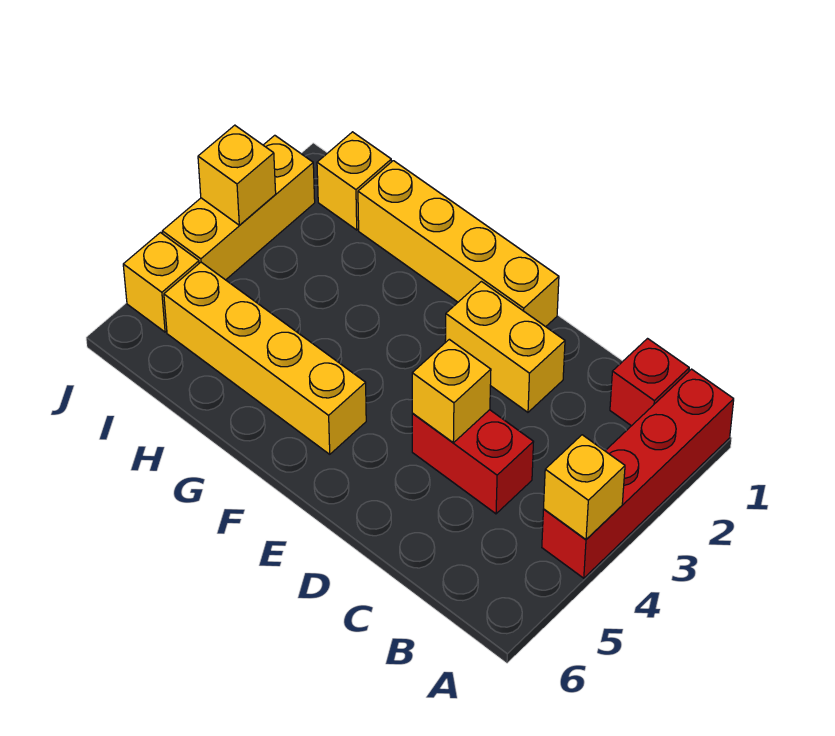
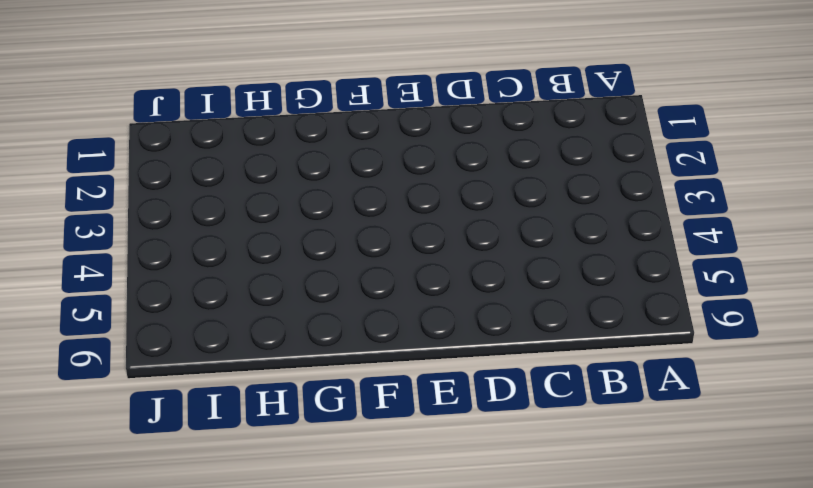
none -> red brick A1:A4 level 1
none -> red brick B1 level 1
none -> red brick C4:D4 level 1

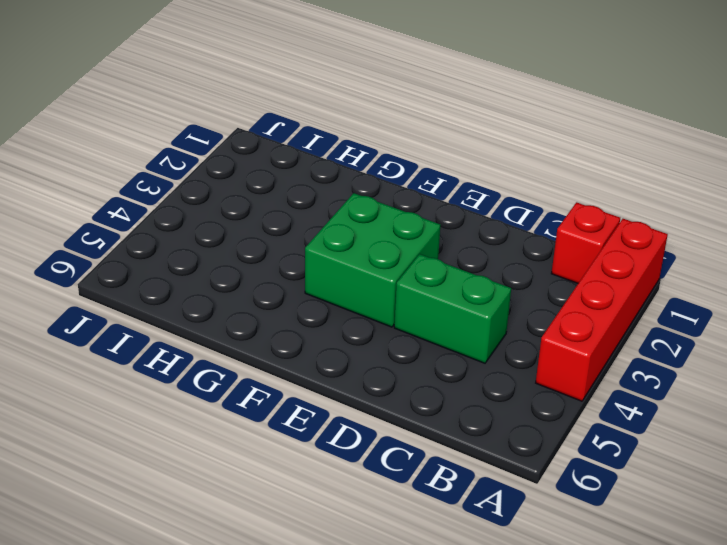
green brick C4:D4 level 1 -> red brick C4:D4 level 1
green brick E3:F4 level 1 -> none
none -> yellow brick D2:E2 level 1
none -> yellow brick E1:H1 level 1
none -> yellow brick F5:I5 level 1

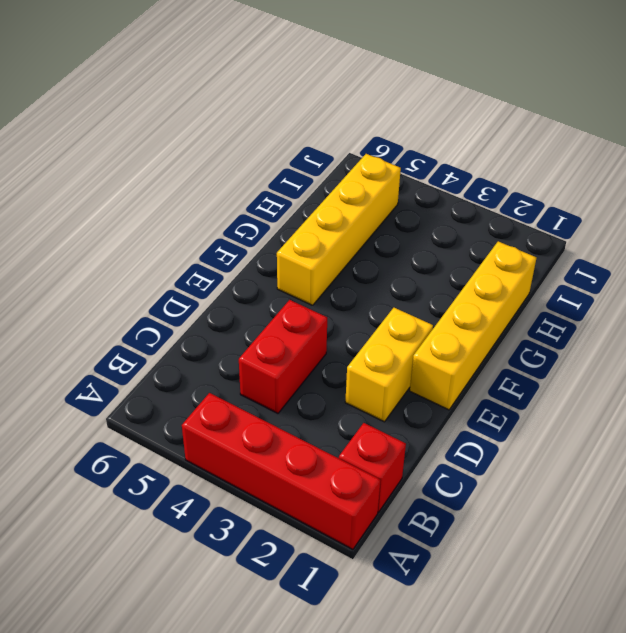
none -> yellow brick I1 level 1
none -> yellow brick J2:J4 level 1
none -> yellow brick J5 level 1

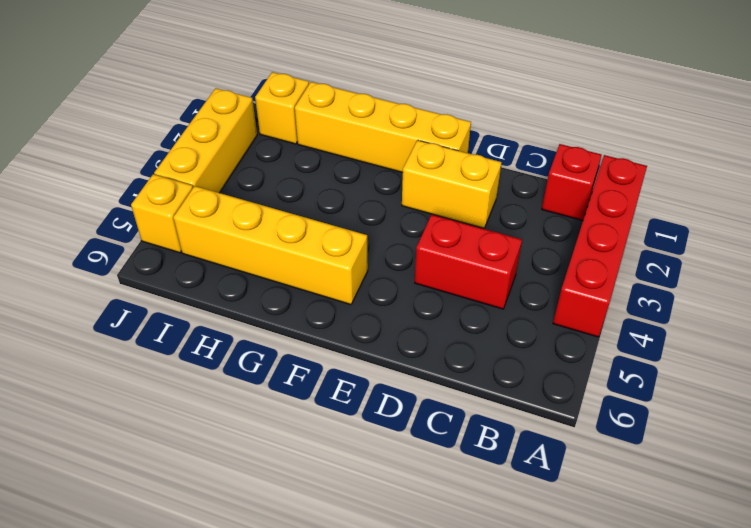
none -> yellow brick A4 level 2
none -> yellow brick D4 level 2
none -> yellow brick J3 level 2

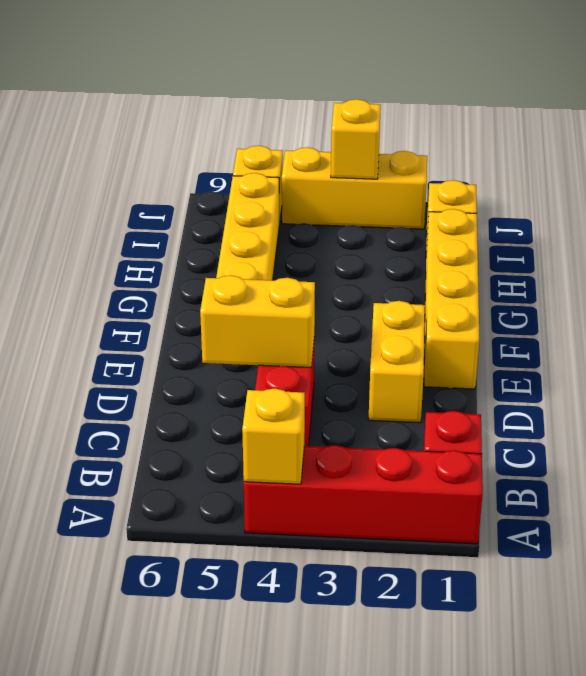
yellow brick D4:D5 level 2 -> yellow brick D4 level 2

